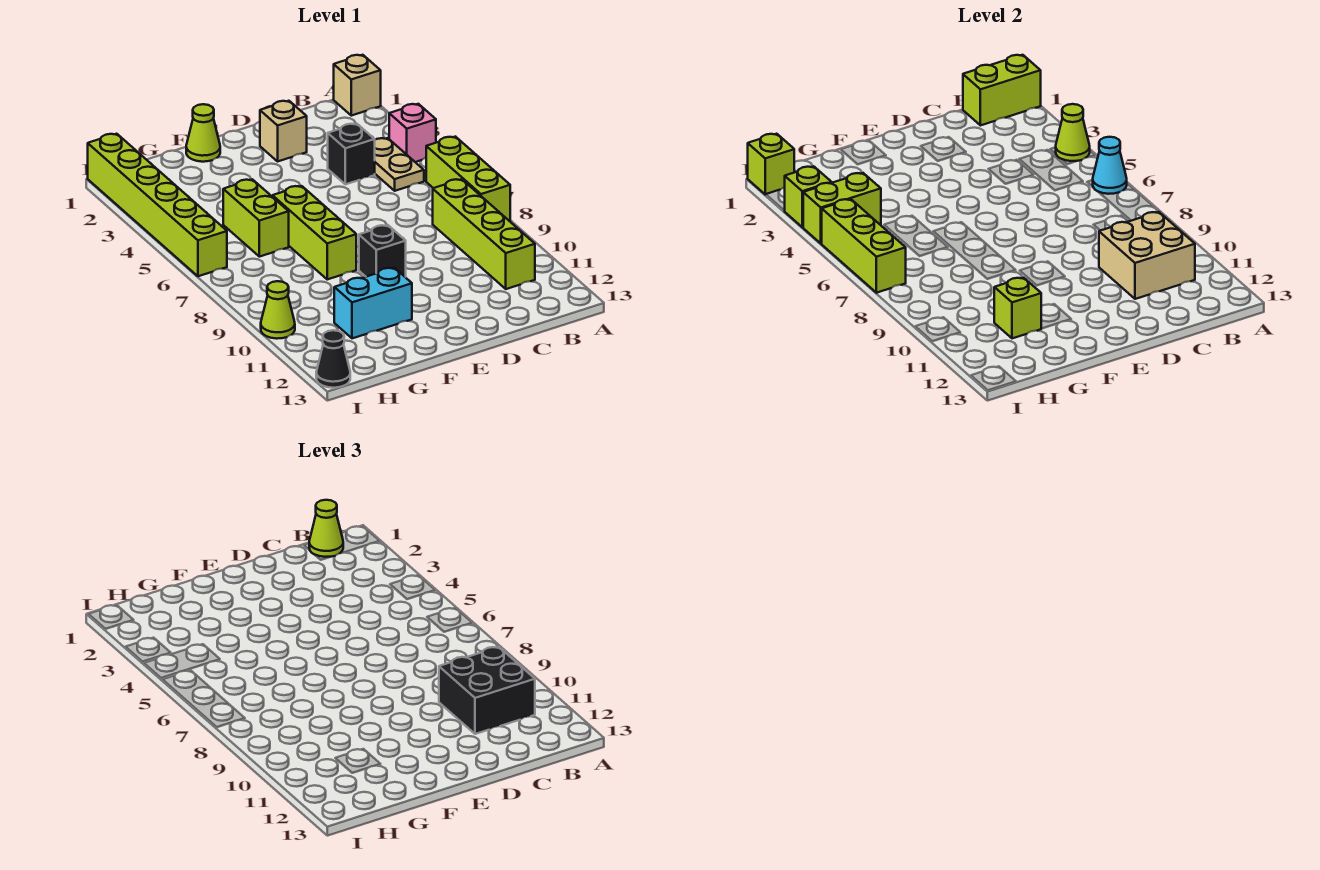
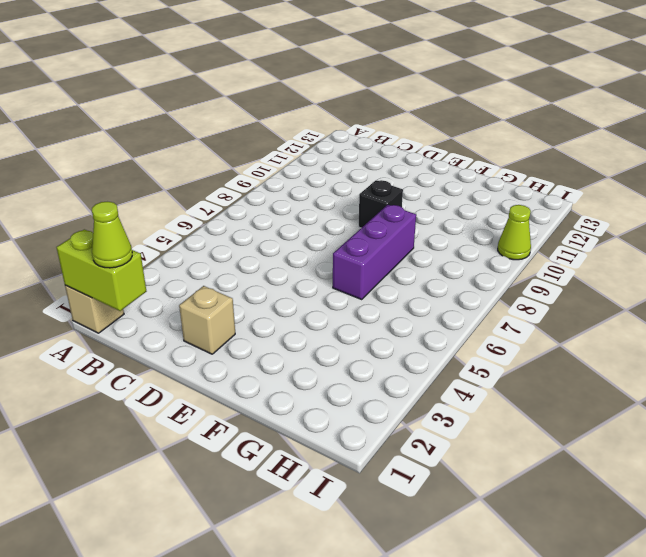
purple brick F6:F8 level 1 -> lime brick F6:F8 level 1
none -> pink brick A4 level 1
none -> lime brick A6:A8 level 1
none -> tan plate B4:B5 level 1

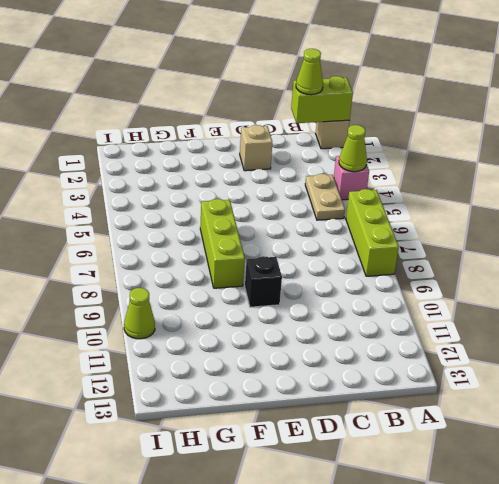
none -> lime brick B8:B11 level 1
none -> black brick C4 level 1
none -> lime cone F1 level 1

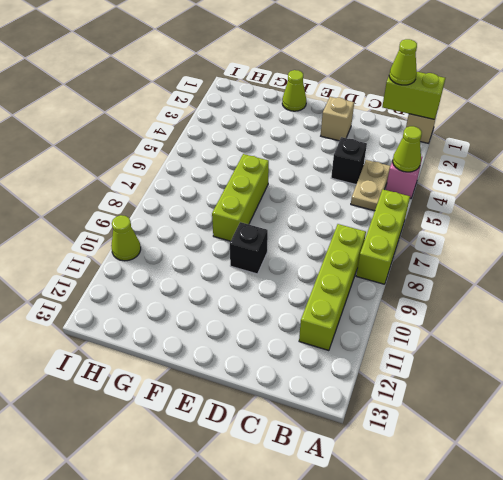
none -> cyan brick F11:G11 level 1
none -> lime brick G5:G6 level 1
none -> lime brick I1:I6 level 1

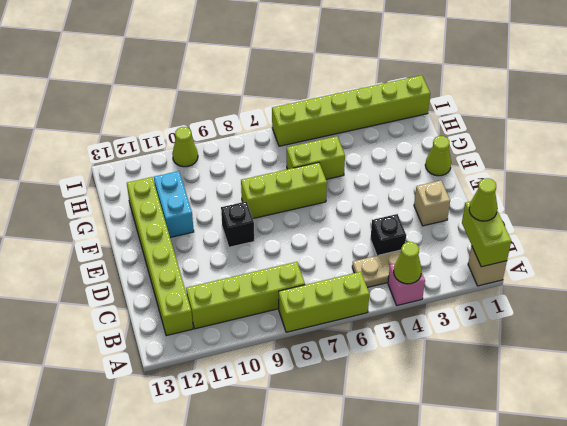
lime brick B12:G12 level 1 -> none
none -> black cone I13 level 1
none -> cyan cone A6 level 2
none -> tan brick B10:C11 level 2

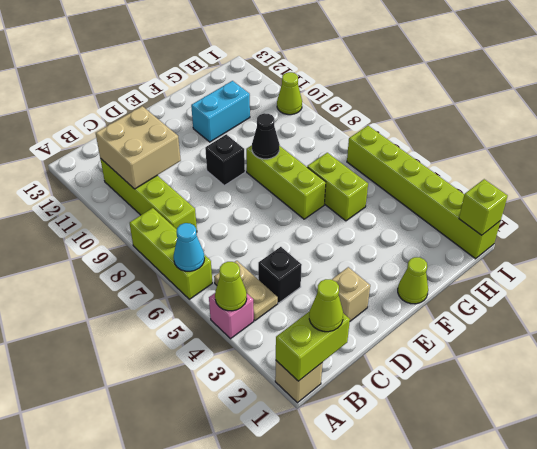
black cone F8 level 2 -> black cone I13 level 1
none -> lime brick G11 level 2
none -> lime brick H4:I4 level 2
none -> lime brick I3 level 2

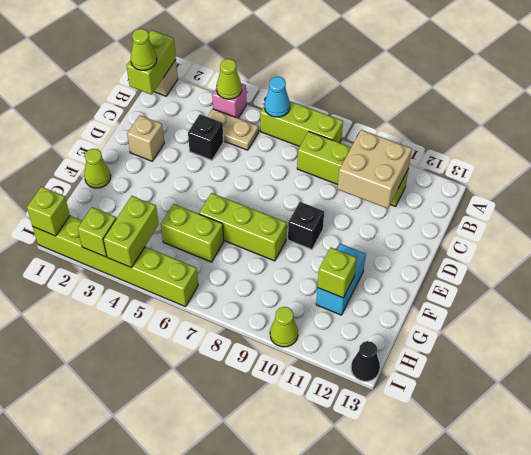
none -> lime brick I5:I7 level 2
none -> black brick B10:C11 level 3

